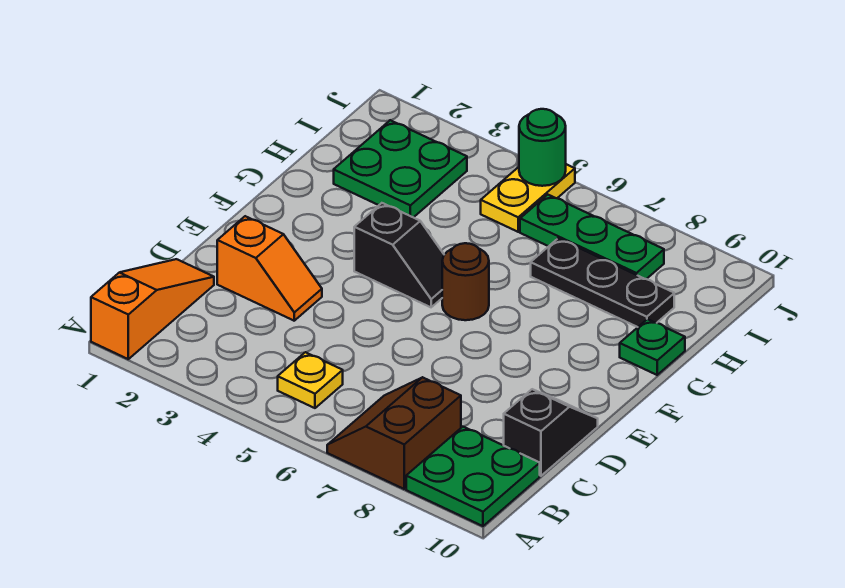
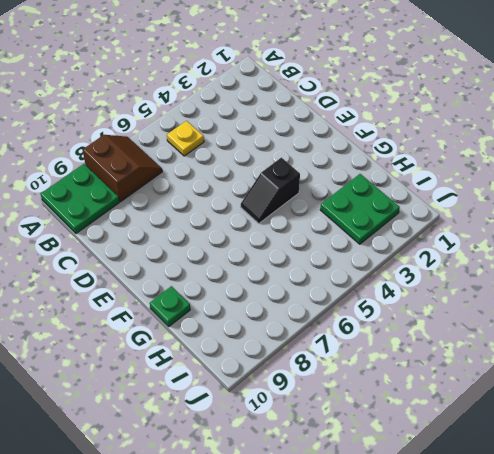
none -> orange slope A1:C1 level 1 top A
none -> black slope C10:D10 level 1 top C
none -> orange slope D2:D3 level 1 top 2

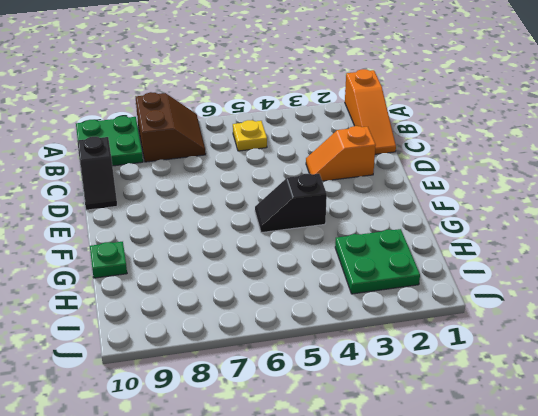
none -> brown round brick F6 level 1
none -> black plate H7:H9 level 1
none -> yellow plate I5:J5 level 1

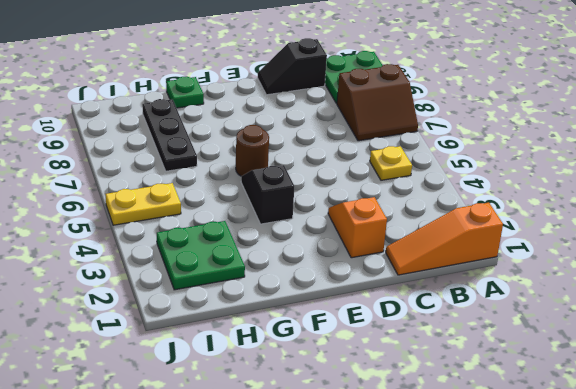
none -> green plate I6:I8 level 1
none -> green round brick J5 level 2

